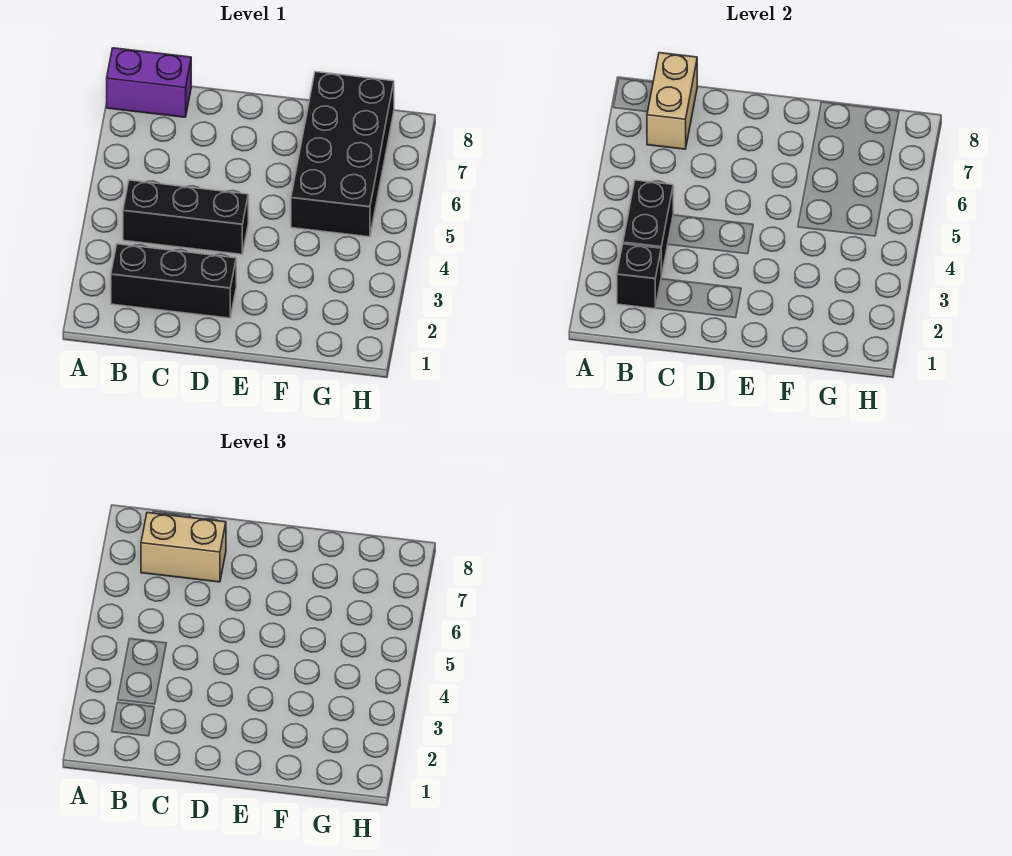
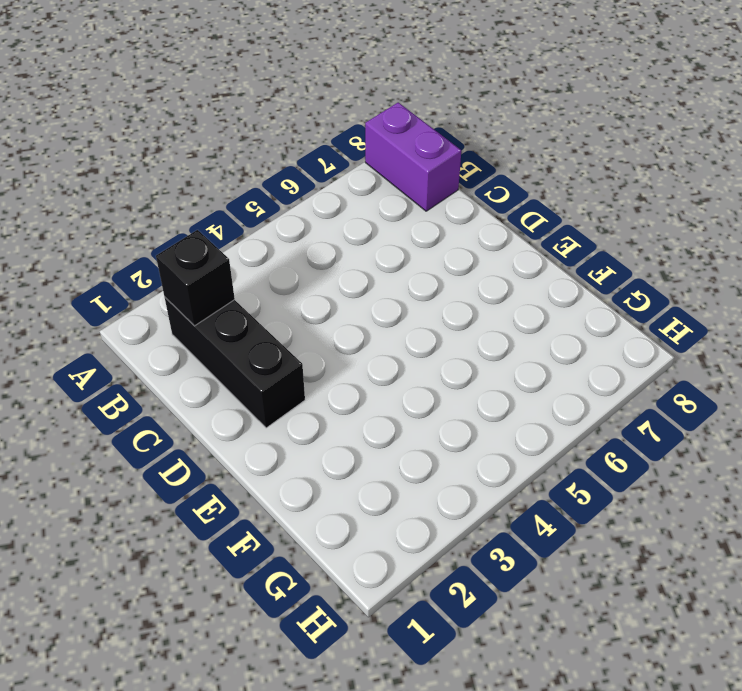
none -> black brick B4:D4 level 1
none -> black brick F5:G8 level 1

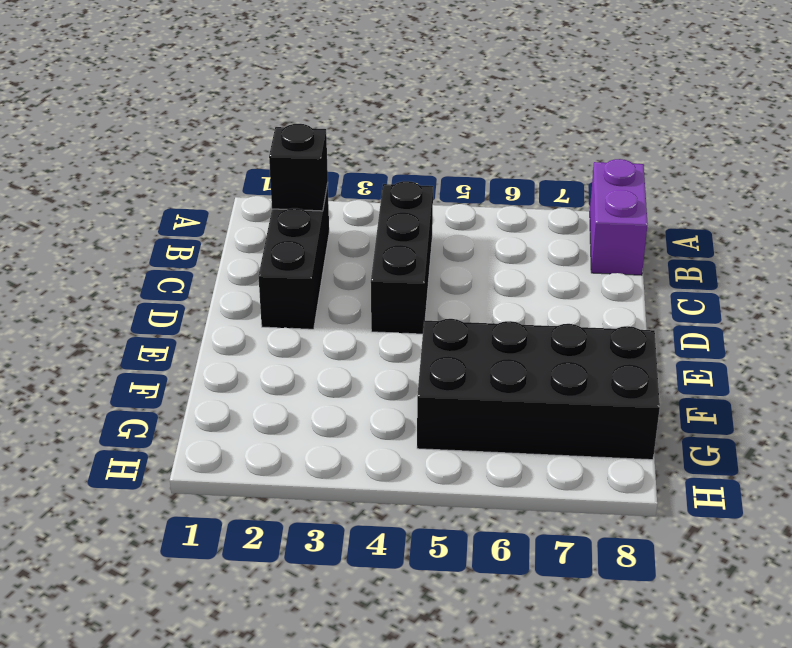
none -> black brick B3:B4 level 2
none -> tan brick B7:B8 level 2

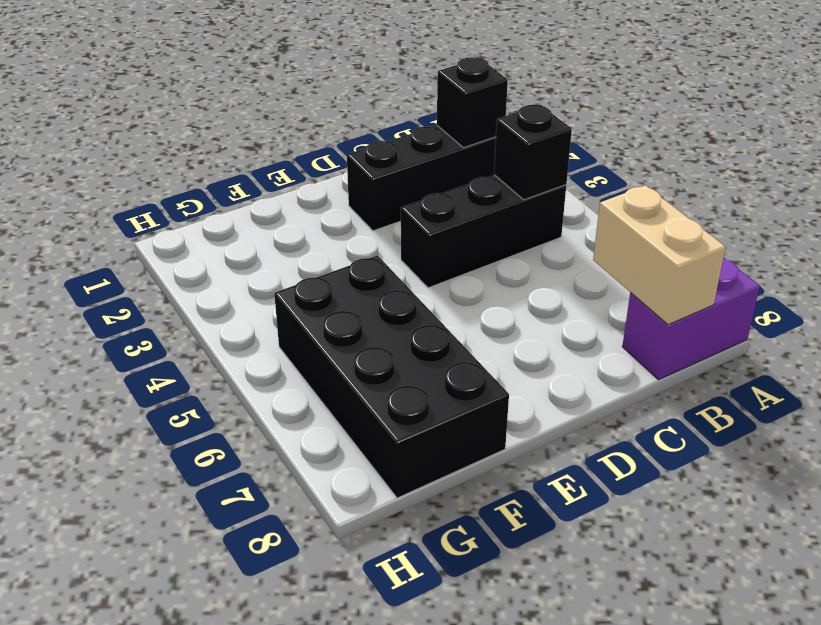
black brick B4 level 2 -> black brick B3:B4 level 2
none -> tan brick B7:C7 level 3

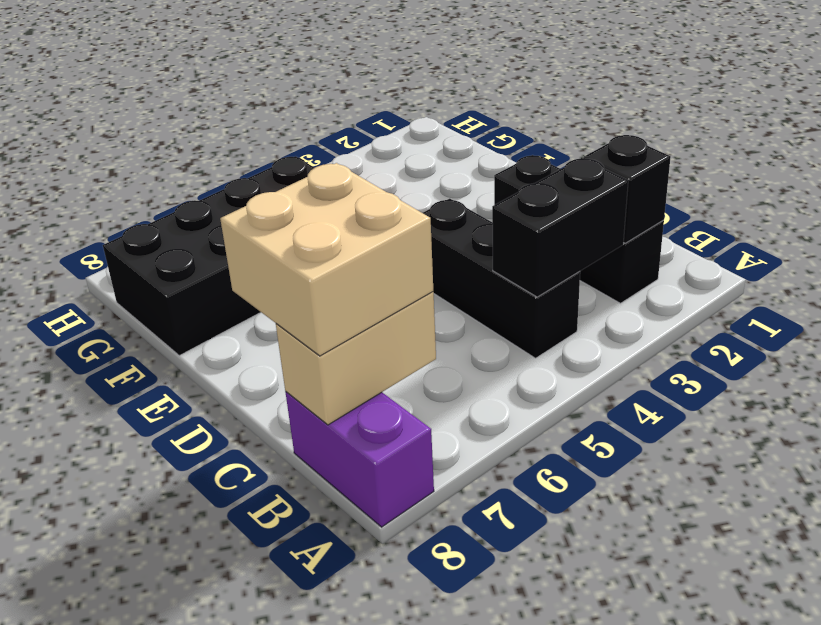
tan brick B7:C8 level 3 -> tan brick B7:C7 level 3

